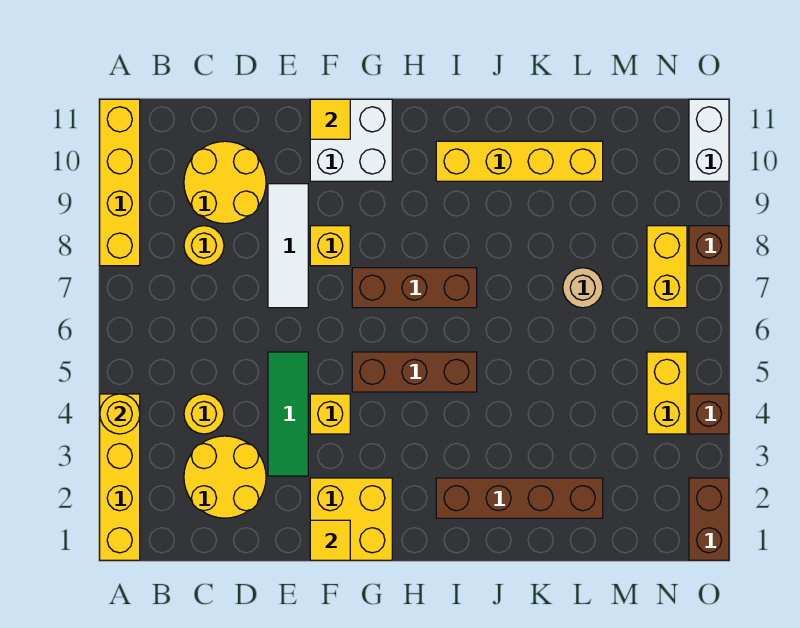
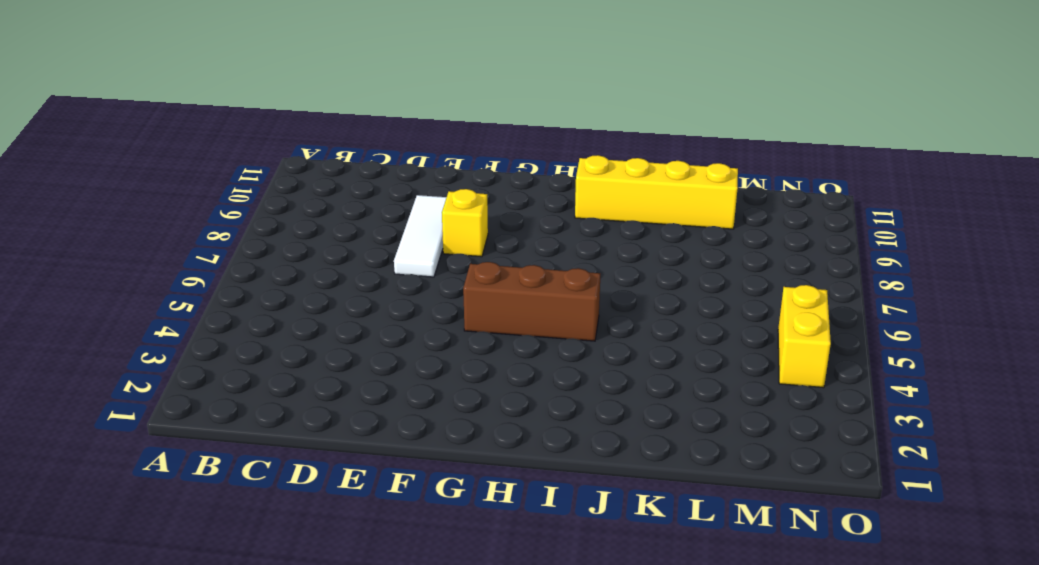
none -> yellow brick A1:A4 level 1
none -> yellow brick A8:A11 level 1
none -> yellow round brick C2:D3 level 1

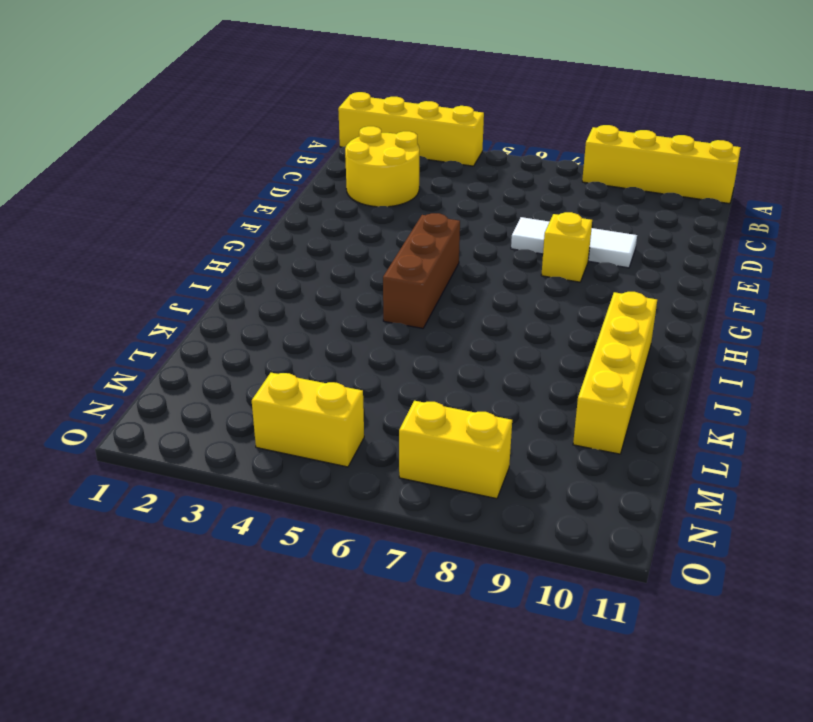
none -> yellow round brick C4 level 1
none -> yellow round brick C8 level 1
none -> yellow round brick C9:D10 level 1

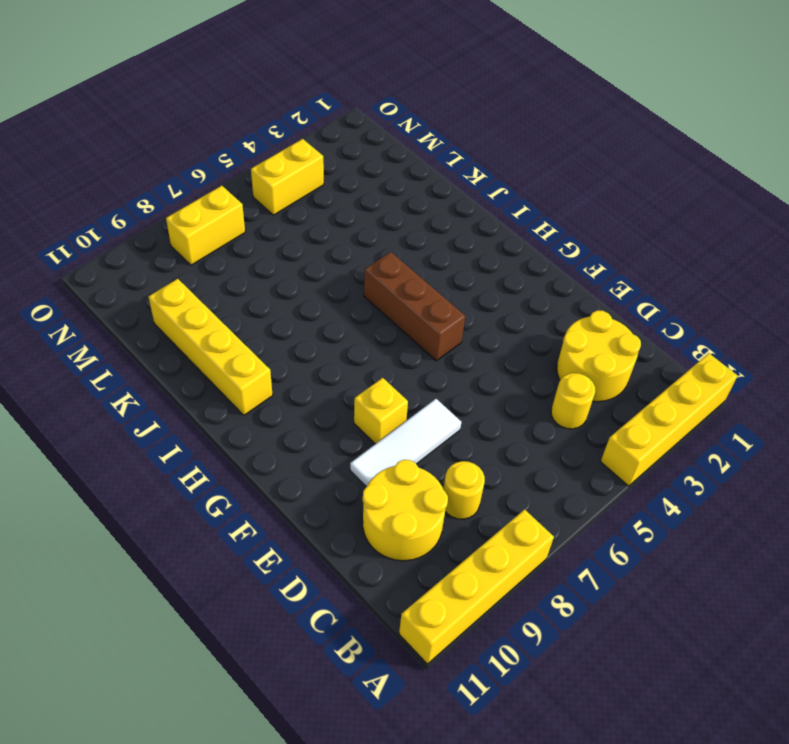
none -> green tile E3:E5 level 1
none -> yellow brick F1:G2 level 1
none -> yellow brick F4 level 1

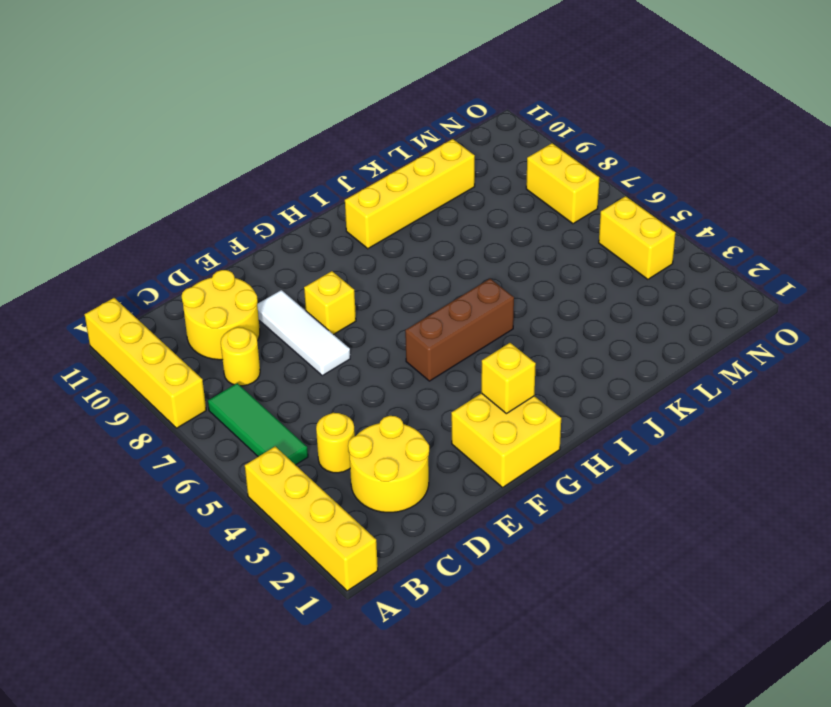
green tile B5:B7 level 1 -> green tile E3:E5 level 1
yellow brick G2 level 2 -> yellow brick F4 level 1
none -> white brick F10:G11 level 1
none -> brown brick G7:I7 level 1
none -> brown brick I2:L2 level 1

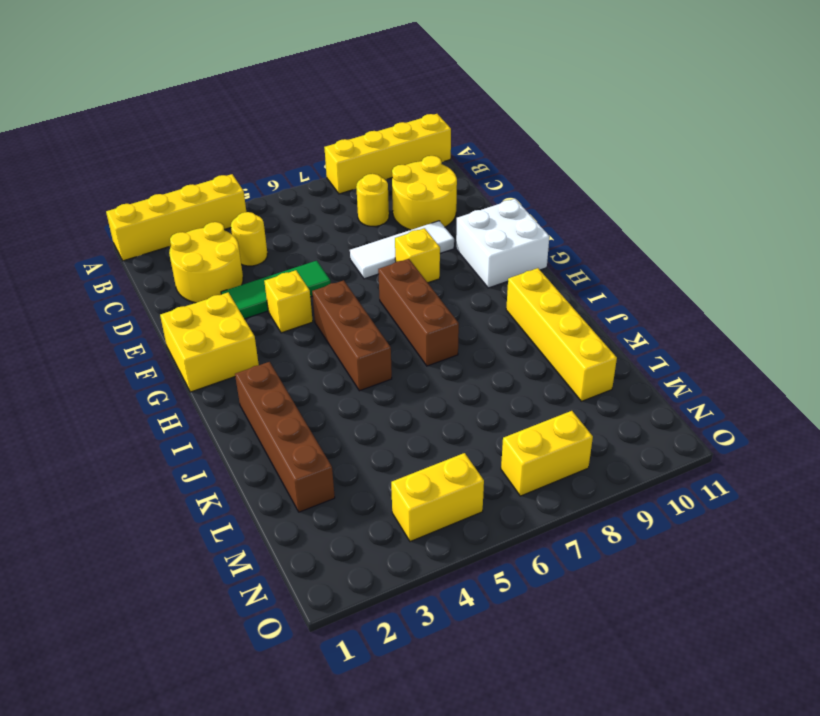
none -> tan round brick L7 level 1
none -> brown brick O1:O2 level 1
none -> brown brick O4 level 1

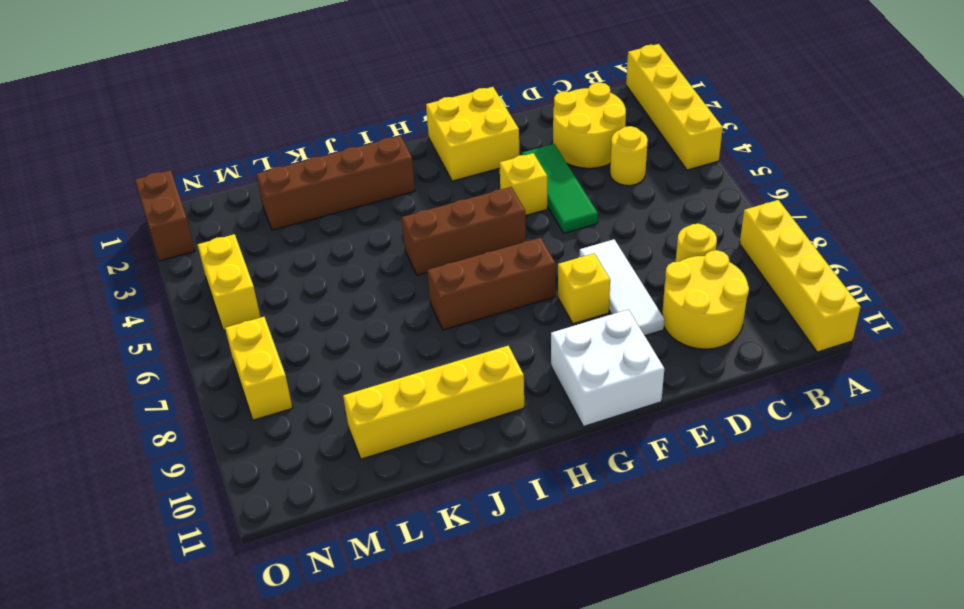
none -> tan round brick L7 level 1
none -> brown brick O4 level 1
none -> brown brick O8 level 1

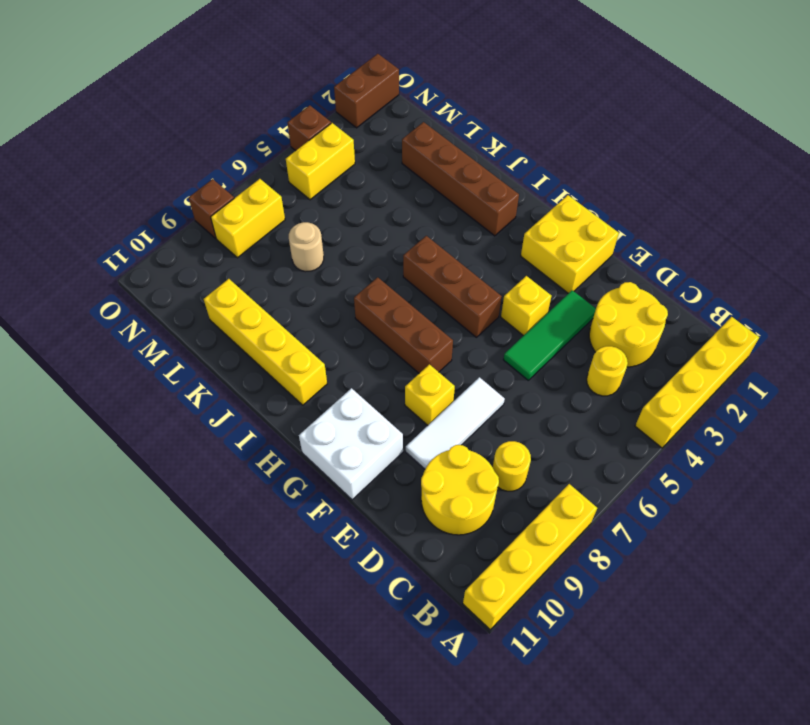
none -> white brick O10:O11 level 1
none -> yellow round brick A4 level 2
none -> yellow tile F1 level 2

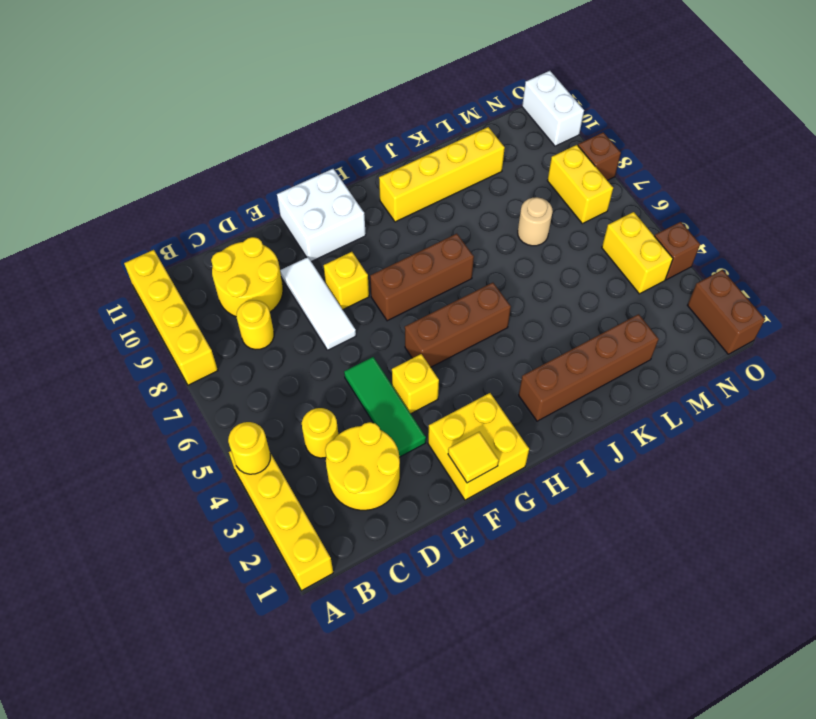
none -> yellow tile F11 level 2

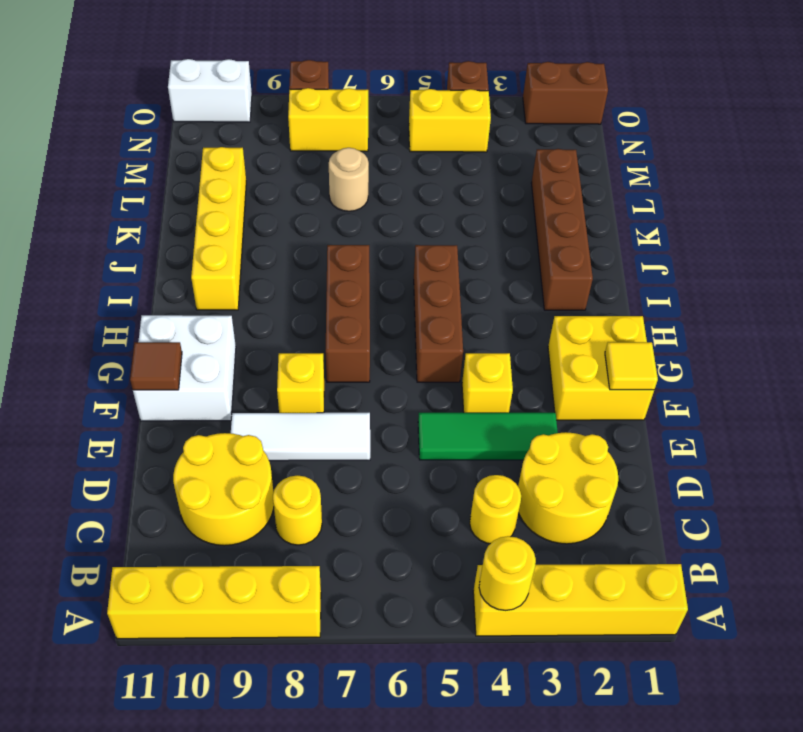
brown tile F11 level 2 -> yellow tile F11 level 2

